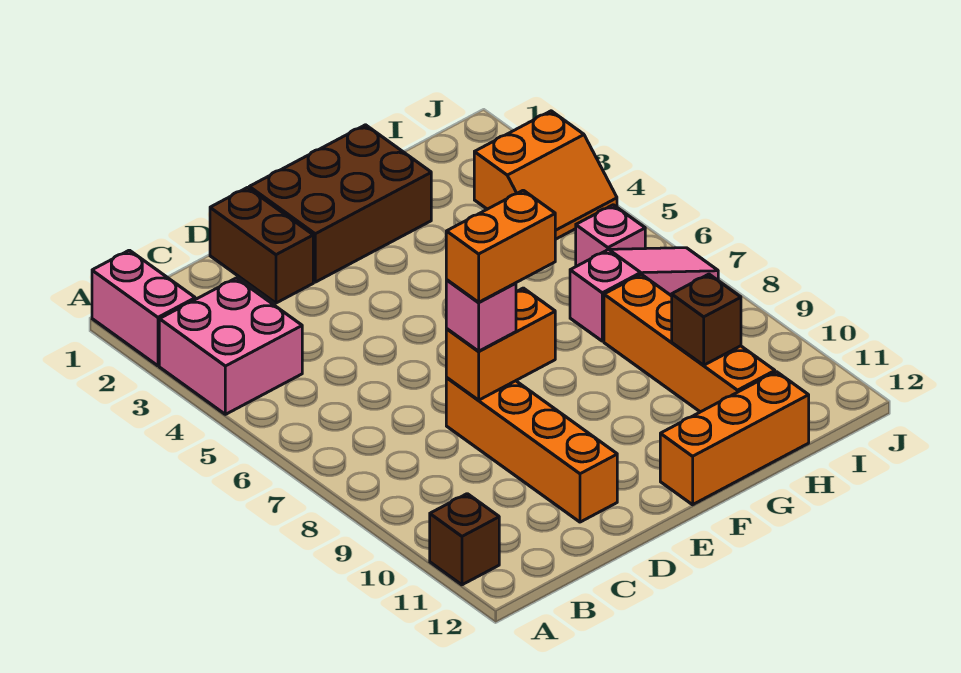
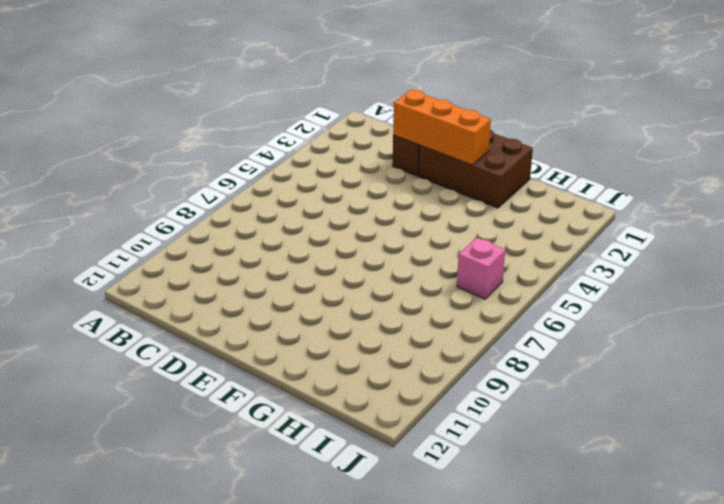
orange brick D2:F2 level 2 -> orange brick F12:H12 level 1
none -> pink brick A1:A2 level 1
none -> pink brick A3:B4 level 1
none -> brown brick A11 level 1

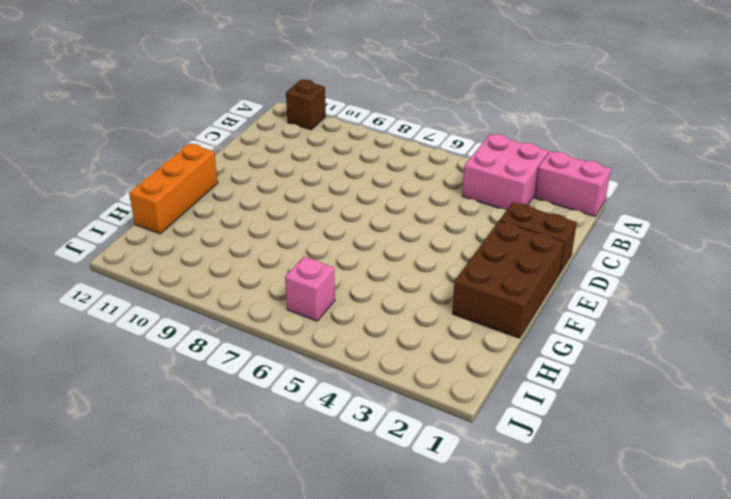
none -> orange brick D8:D11 level 1
none -> pink slope H7:J7 level 1 top H
none -> orange brick H8:H11 level 1

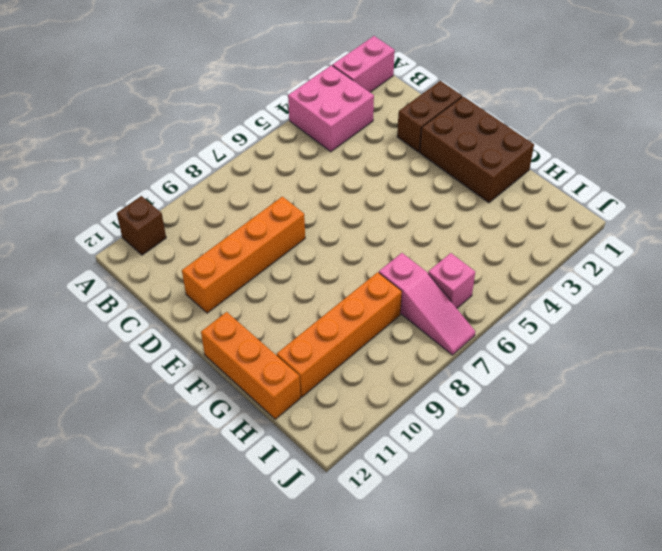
none -> orange slope I3:J4 level 1 top 3
none -> orange brick D8:E8 level 2
none -> brown brick H10 level 2

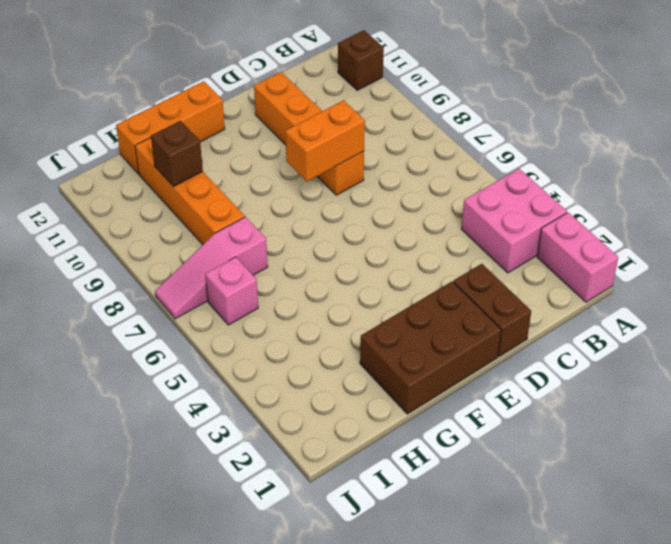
none -> orange slope I3:J4 level 1 top 3
none -> pink brick D8 level 3
none -> orange brick D8:E8 level 4

